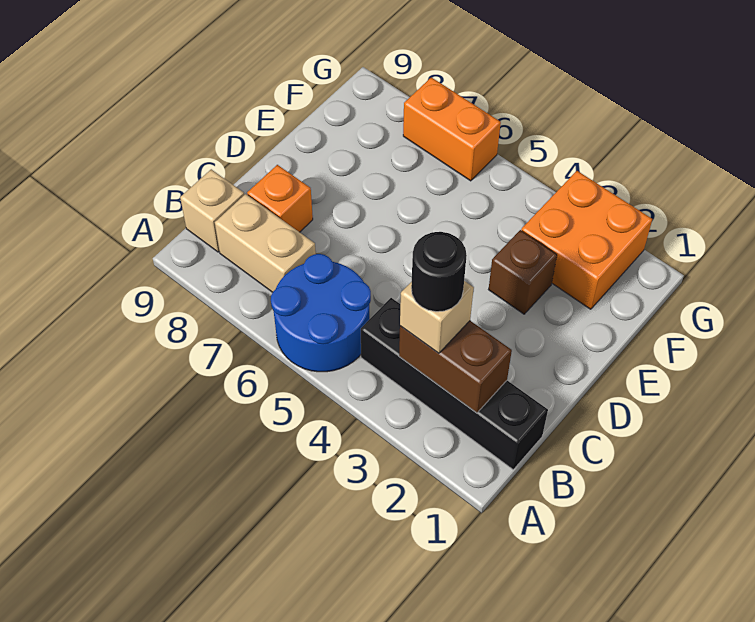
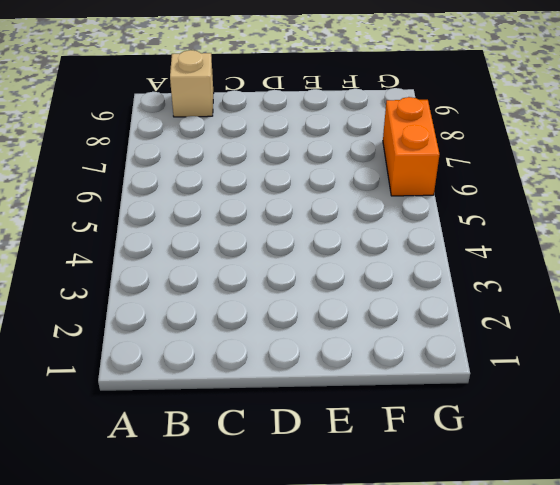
none -> blue round brick A5:B6 level 1
none -> black brick B1:B4 level 1

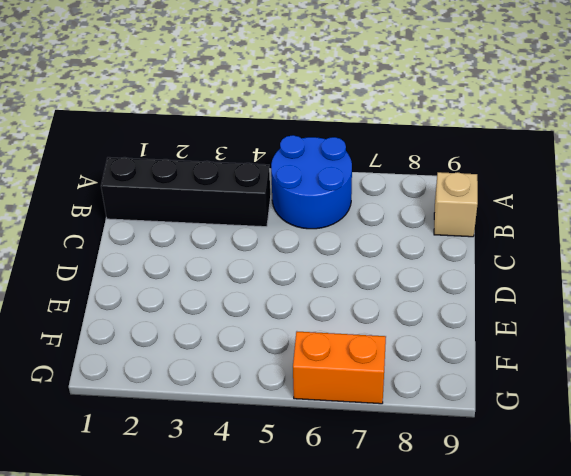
none -> tan brick B7:B8 level 1
none -> orange brick C8 level 1

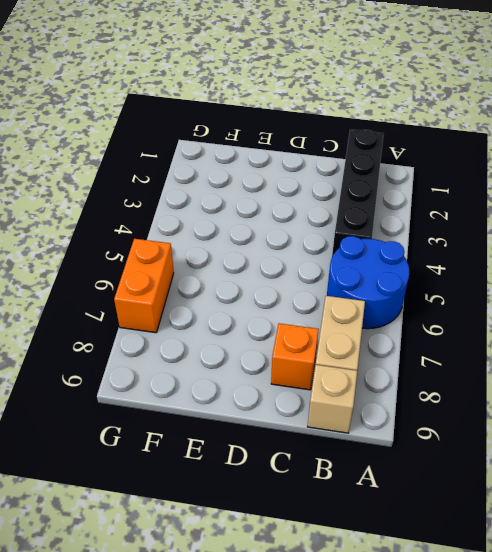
none -> brown brick E3 level 1
none -> orange brick F2:G3 level 1

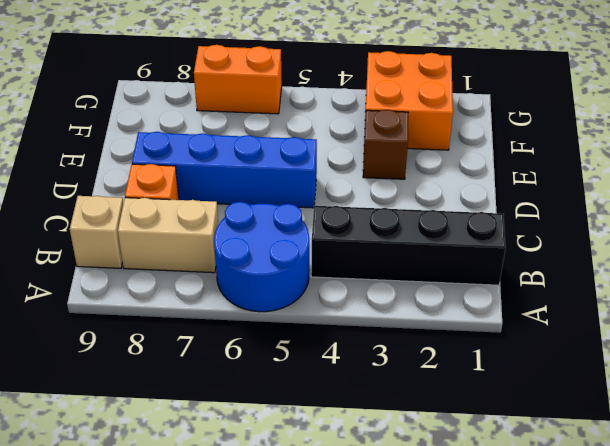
blue brick D5:D8 level 1 -> none
none -> brown brick B2:B3 level 2
none -> tan brick B3 level 3

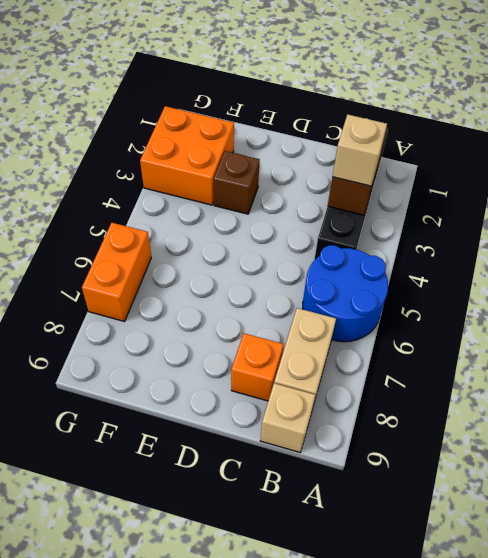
none -> black round brick B3 level 4

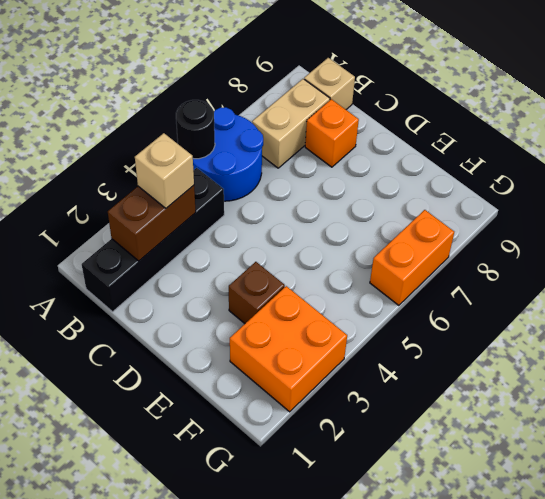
black round brick A5 level 2 -> black round brick B3 level 4

